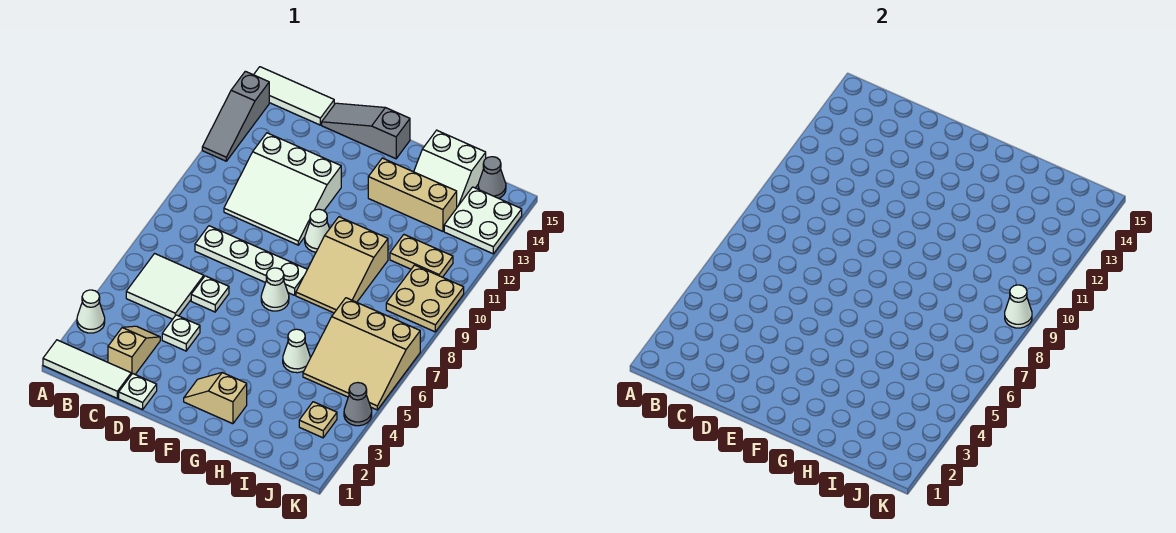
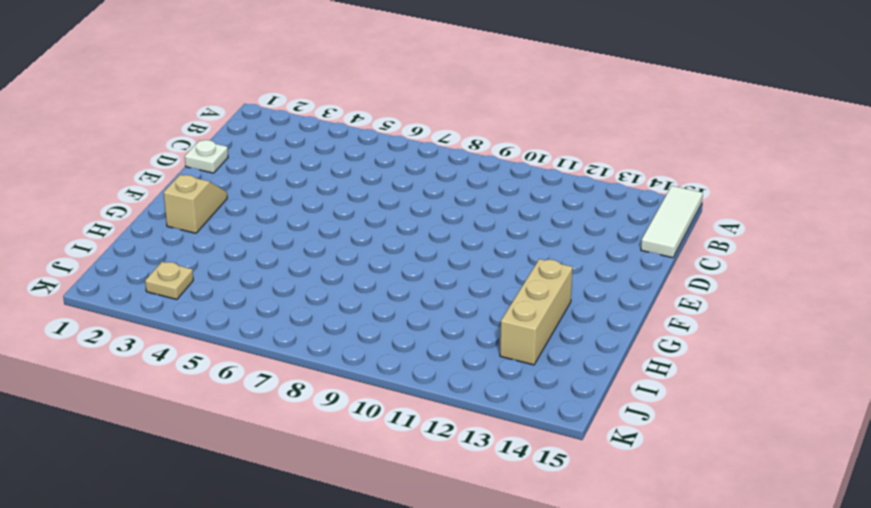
none -> white tile A1:C1 level 1
none -> white cone A3 level 1
none -> grey slope A12:A14 level 1 top 14

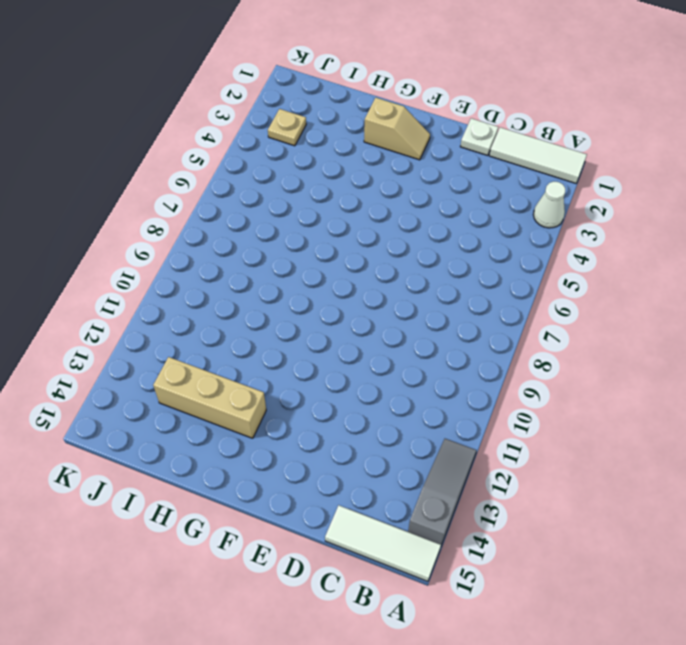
none -> white tile B5:C6 level 1
none -> tan slope C2:C3 level 1 top 2
none -> white plate C8:F8 level 1

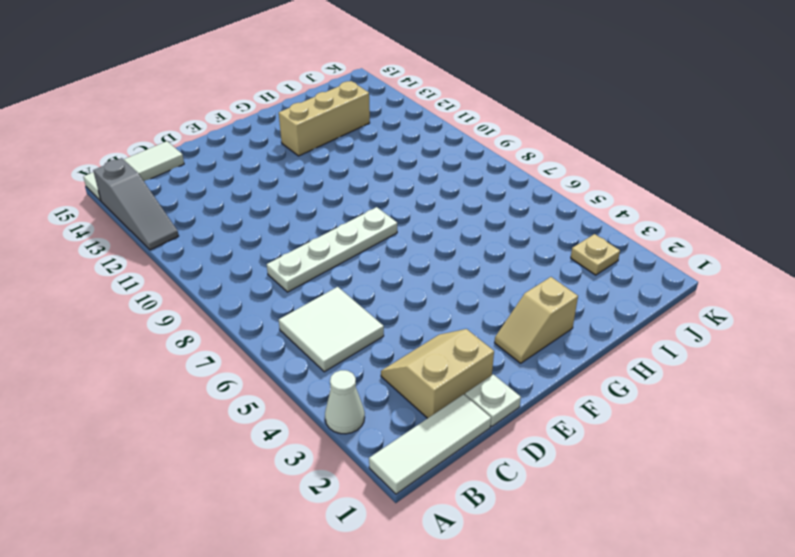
tan slope C2:D3 level 1 top 2 -> tan slope C2:C3 level 1 top 2
none -> white slope C10:E12 level 1 top 12
none -> white plate D4 level 1
none -> white plate D6 level 1

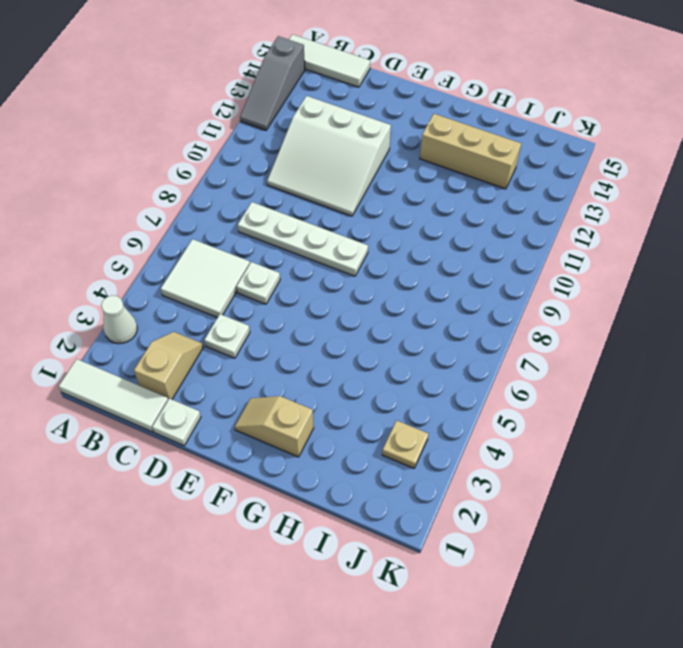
none -> grey slope D15:F15 level 1 top F
none -> white cone F7 level 1
none -> white cone F10 level 1

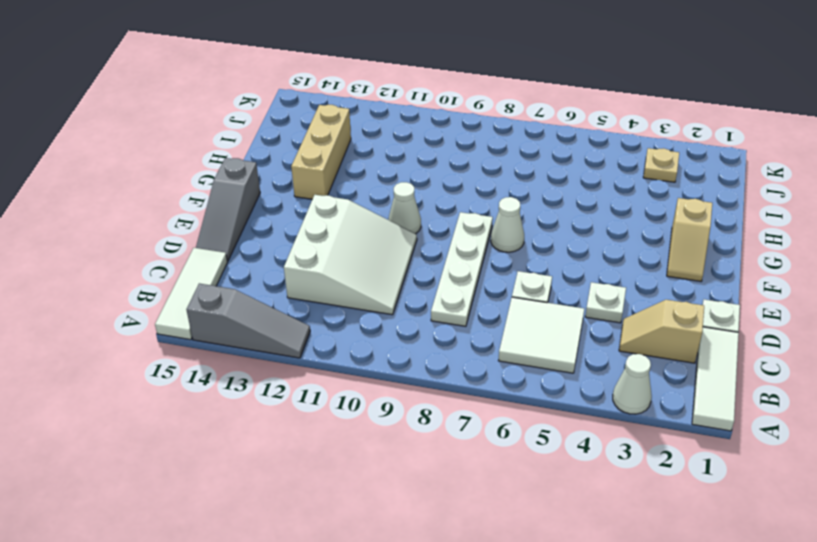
none -> tan slope G8:H10 level 1 top 10
none -> white cone H5 level 1
none -> white slope H14:I15 level 1 top 15

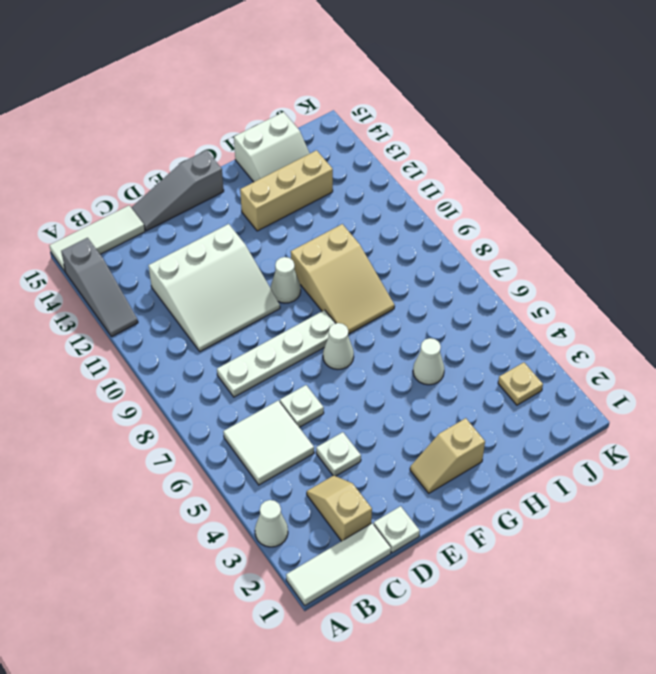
none -> tan slope I5:K7 level 1 top 7
none -> tan plate I11:J11 level 1
none -> tan plate J9:K10 level 1

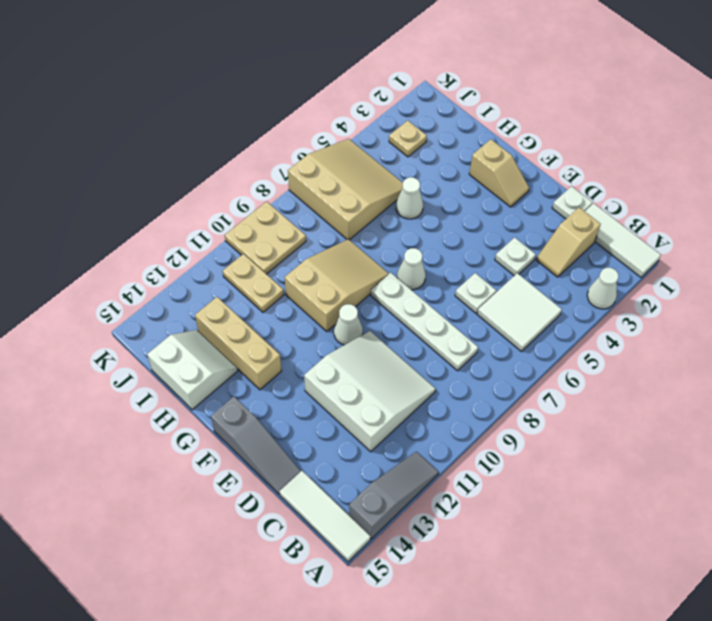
none -> white plate J13:K14 level 1
none -> grey cone J15 level 1
none -> grey cone K4 level 1

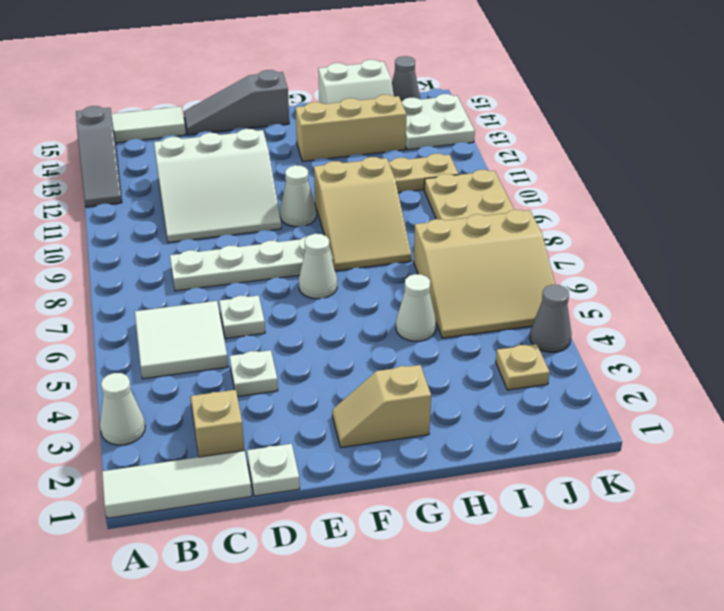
none -> white cone K9 level 2

